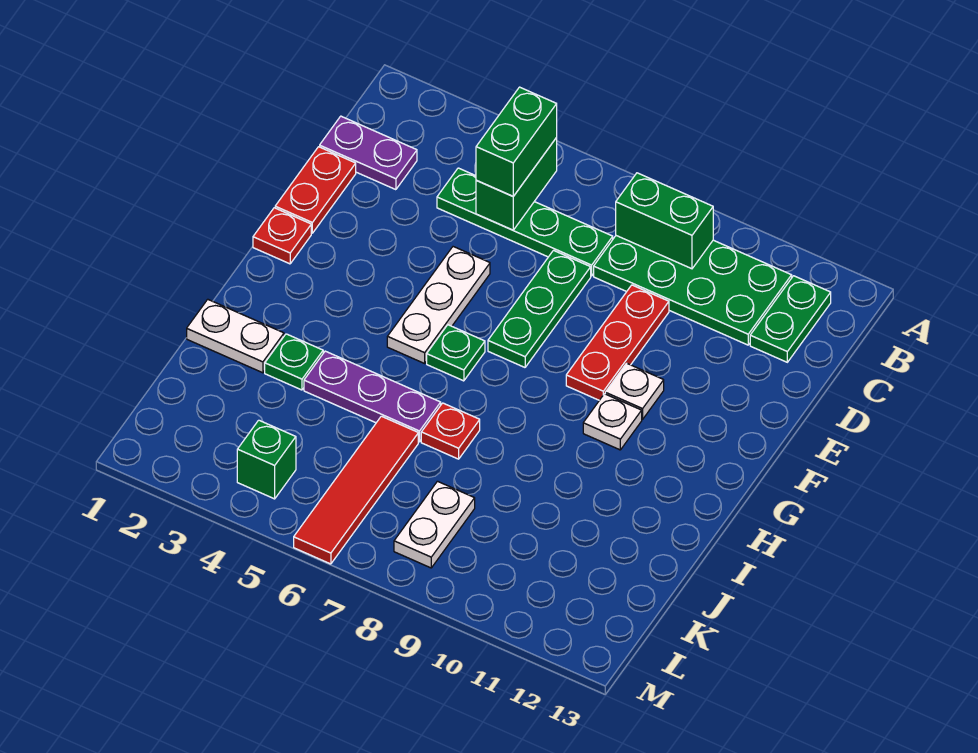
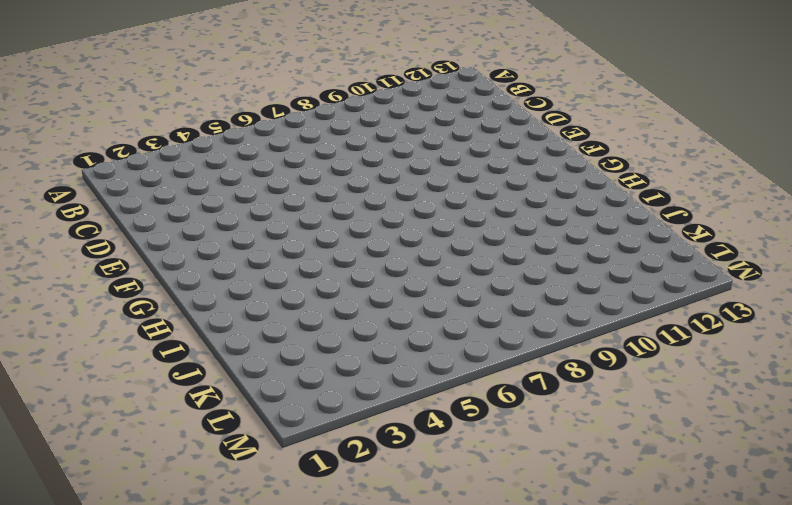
none -> green plate B8:C11 level 1
none -> green plate B12:C12 level 1
none -> purple plate C1:C2 level 1

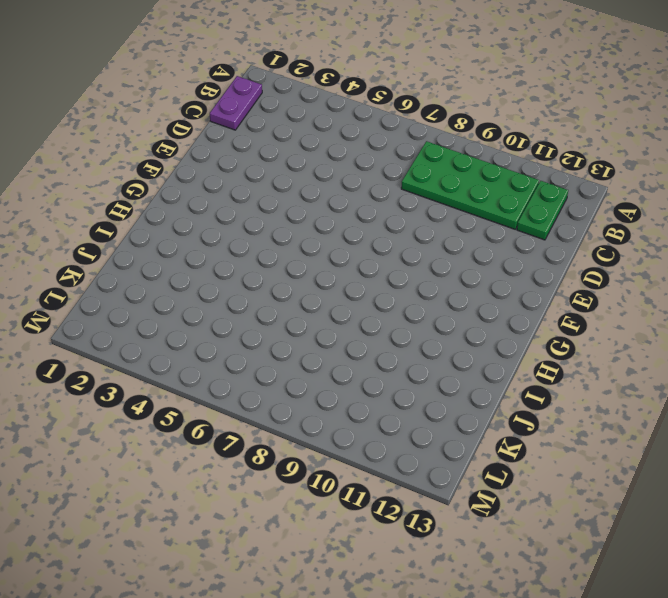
purple plate B1:C1 level 1 -> purple plate C1:C2 level 1
none -> green plate C4:C7 level 1
none -> red plate D1:E1 level 1
none -> green plate D7:F7 level 1

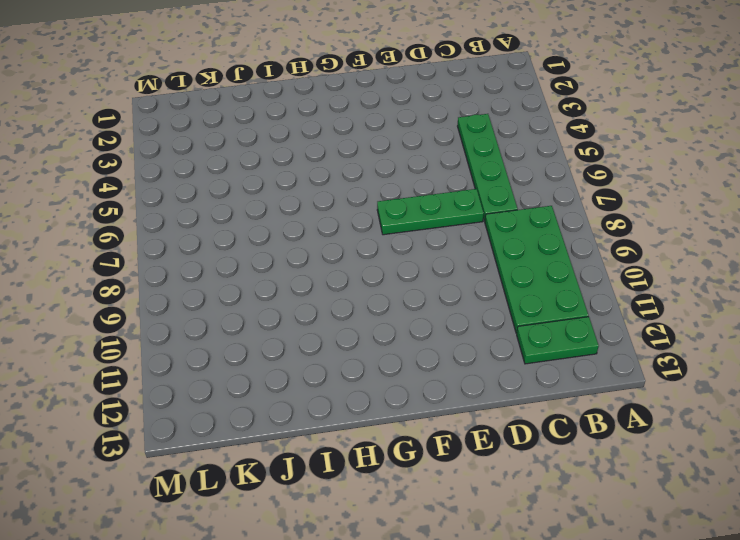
none -> purple plate C1:C2 level 1
none -> red plate D1:E1 level 1
none -> red plate D9:F9 level 1

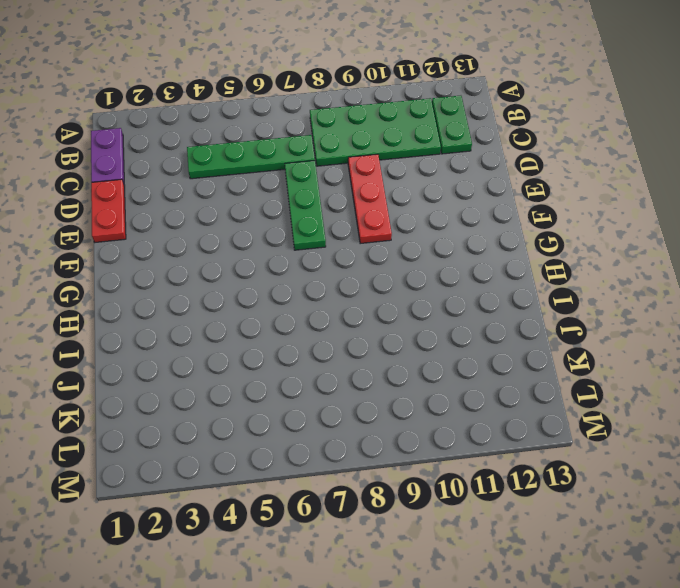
purple plate B1:C1 level 1 -> purple plate C1:C2 level 1
none -> white plate E5:G5 level 1
none -> red plate F1 level 1
none -> white plate F10 level 1

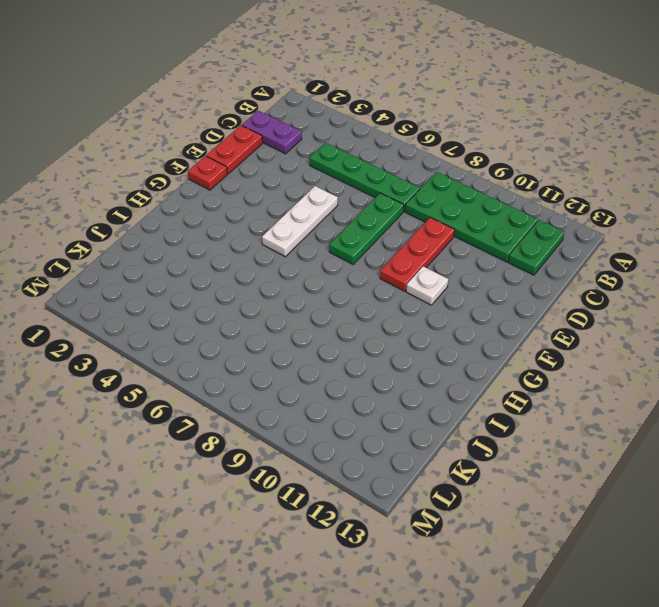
none -> green plate G6 level 1
none -> white plate G10 level 1
none -> white plate I1:I2 level 1

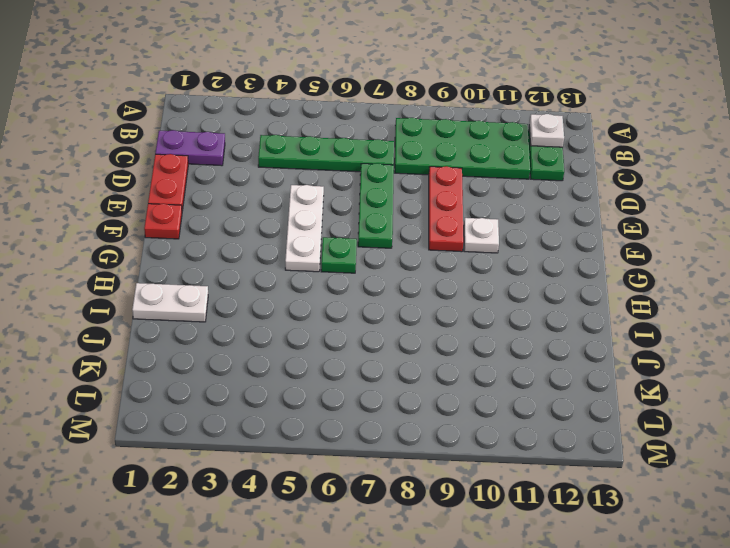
white plate B12 level 2 -> white plate G10 level 1
none -> green plate I3 level 1
none -> purple plate I4:I6 level 1
none -> red plate I7 level 1

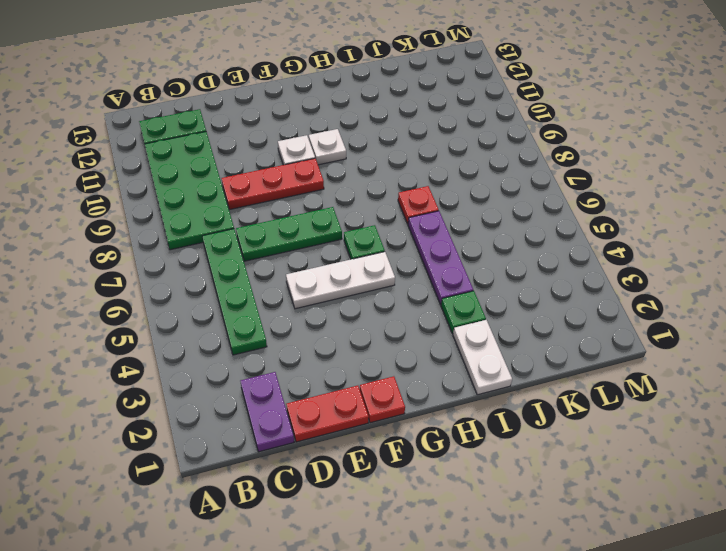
none -> red tile J6:M6 level 1
none -> white plate K8:L8 level 1
none -> green brick L4 level 1

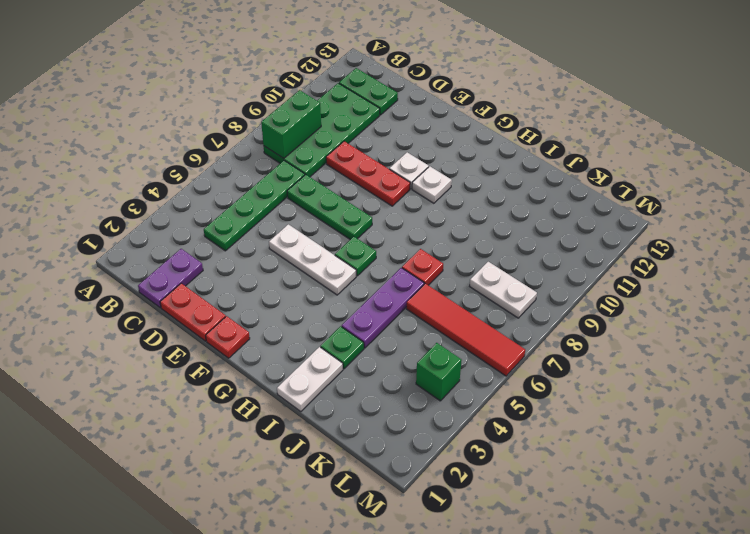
none -> green brick B5:C5 level 2
none -> green brick B5:C5 level 3

